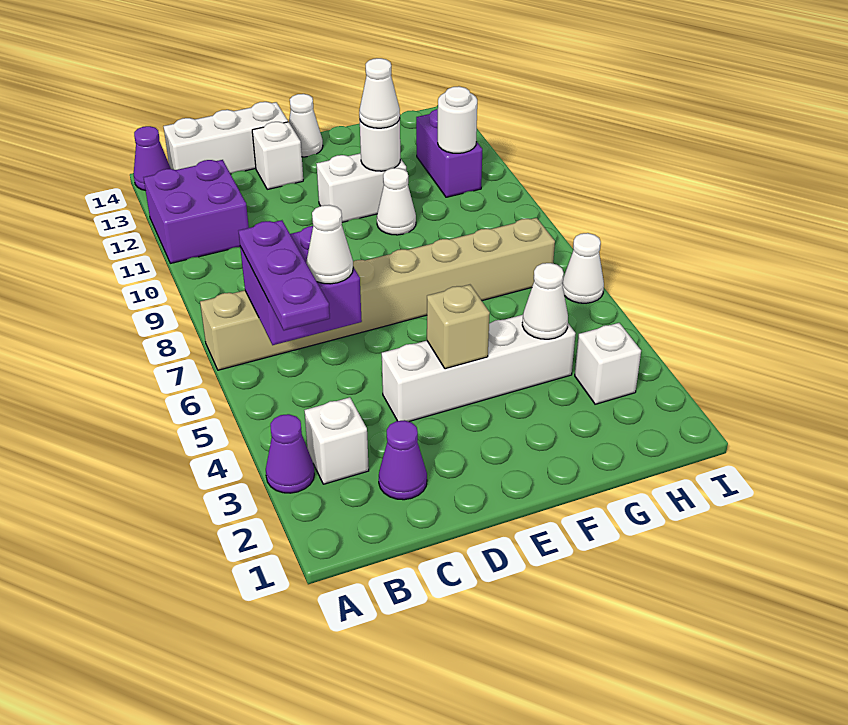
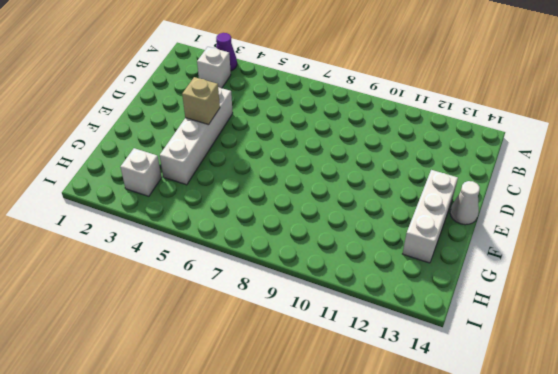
white brick E13:G13 level 1 -> white brick B14:D14 level 1
none -> tan brick A7:H7 level 1
none -> purple brick A11:B12 level 1
none -> purple cone A14 level 1

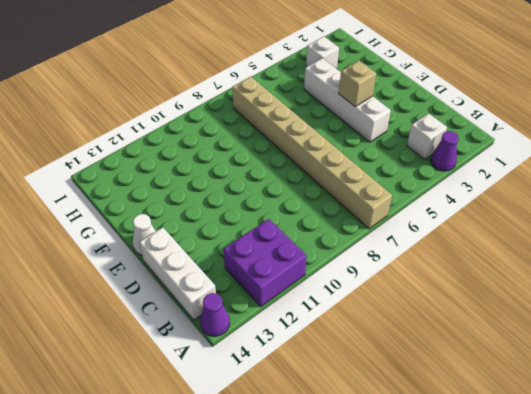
none -> purple cone C2 level 1
none -> white brick D13 level 1
none -> white brick E11:F11 level 1

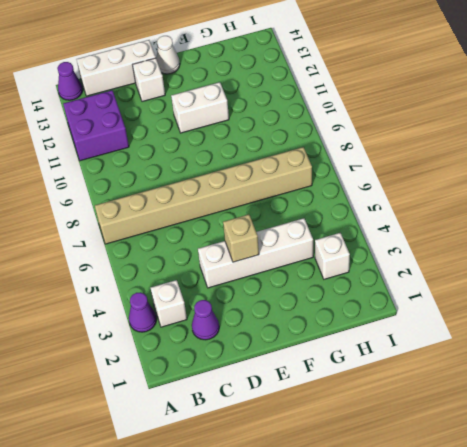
none -> white cone F10 level 1
none -> purple brick H11:H12 level 1
none -> white cone I6 level 1

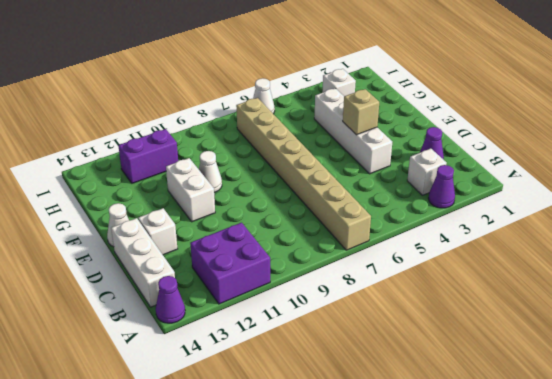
none -> purple brick B6:C7 level 2
none -> white round brick F11 level 2
none -> white cone G4 level 2

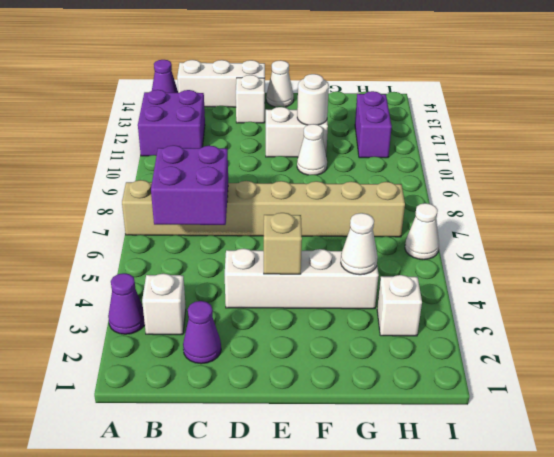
none -> white round brick H11 level 2
none -> purple plate B5:B7 level 3
none -> white cone C6 level 3

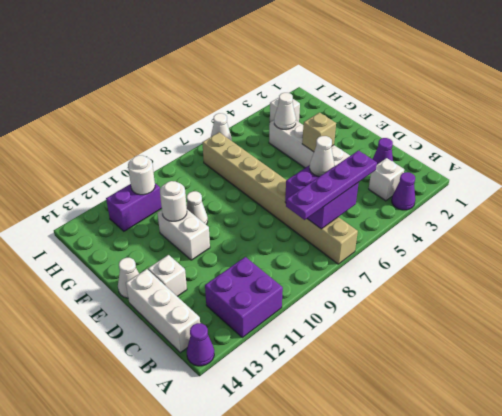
purple plate B5:B8 level 3 -> purple plate B5:B7 level 3
none -> white cone F11 level 3

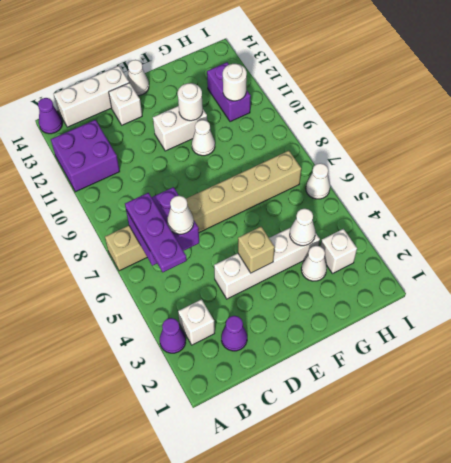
white cone G3 level 1 -> white cone F11 level 3

